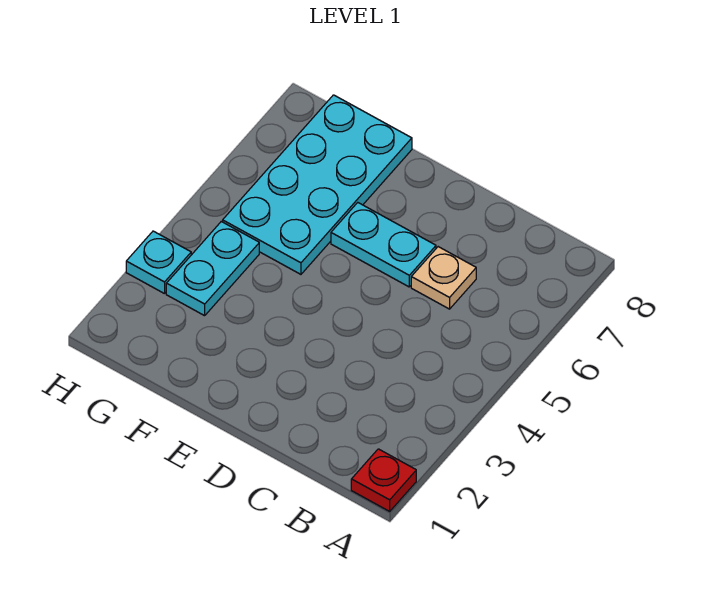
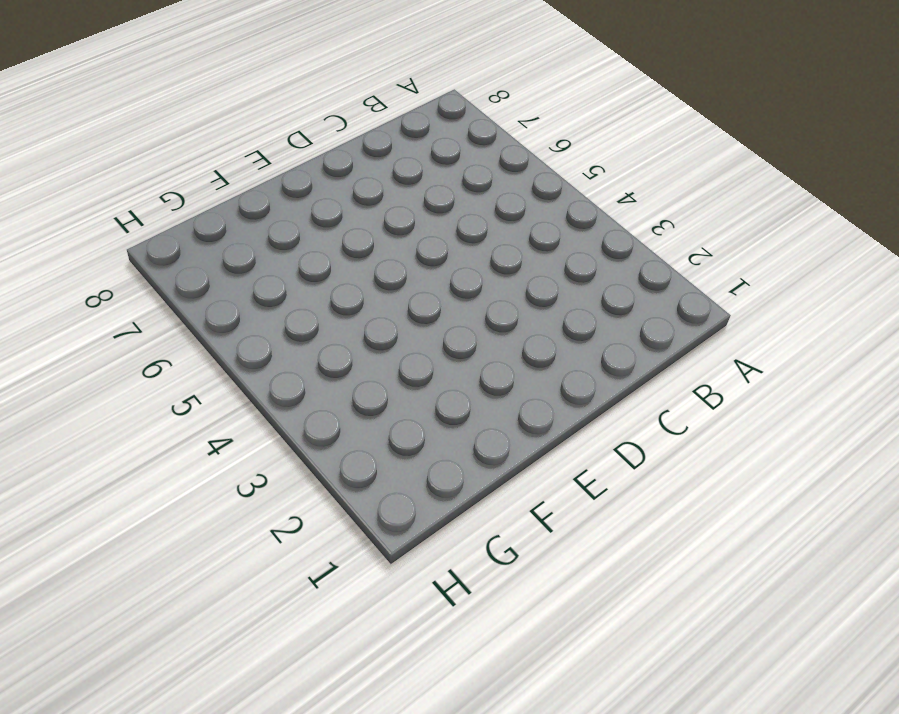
none -> red plate A1 level 1
none -> tan plate C6 level 1

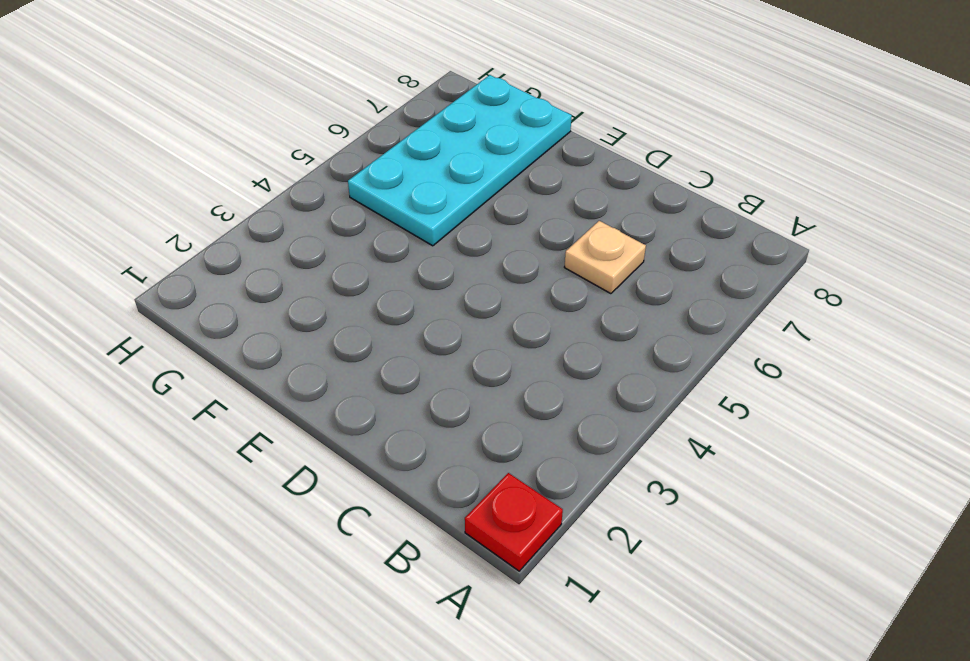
none -> cyan plate D6:E6 level 1
none -> cyan plate G3:G4 level 1

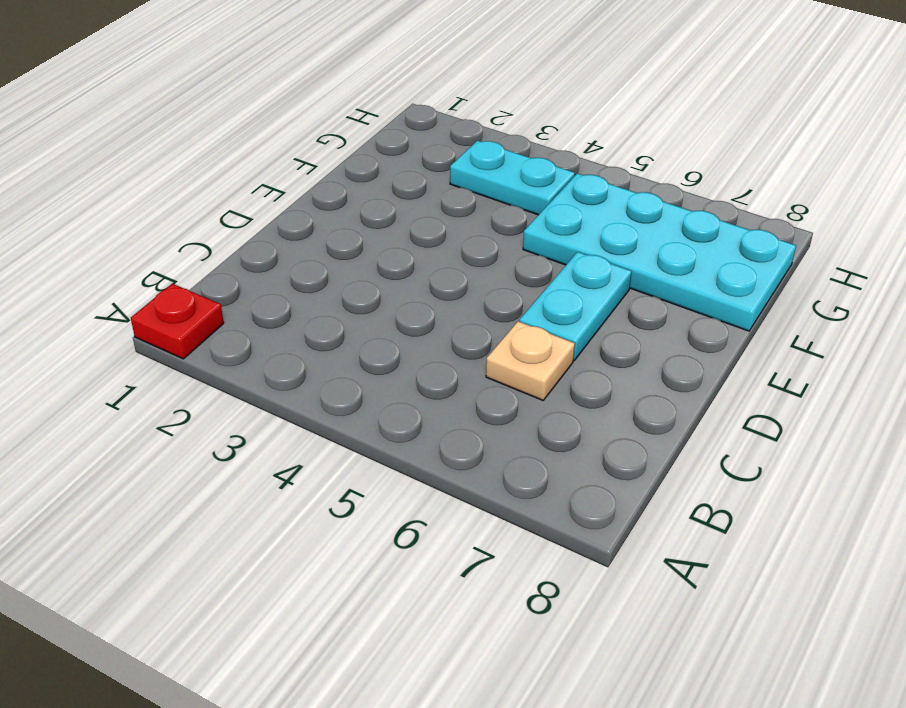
none -> cyan plate H3 level 1

